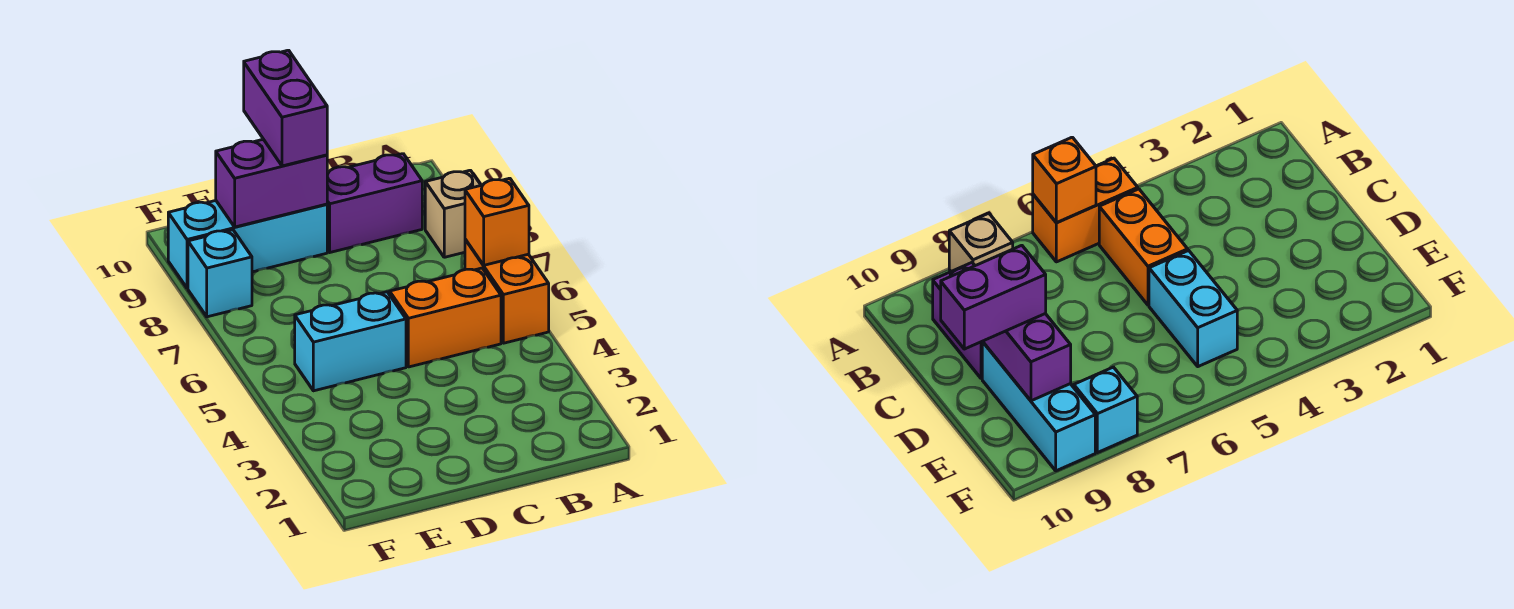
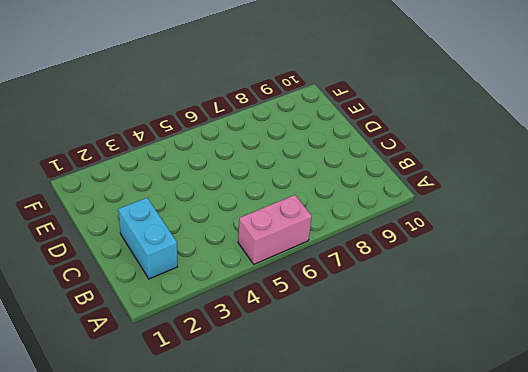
pink brick A5:A6 level 1 -> orange brick A5:A6 level 1
cyan brick B2:C2 level 1 -> cyan brick D5:E5 level 1
none -> tan brick A8 level 1
none -> orange brick B5:C5 level 1

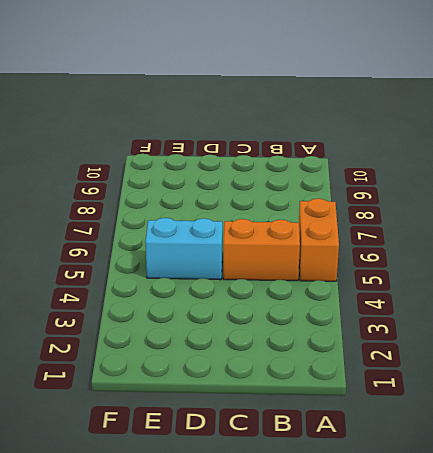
none -> tan brick A8 level 1
none -> purple brick B9:C9 level 1

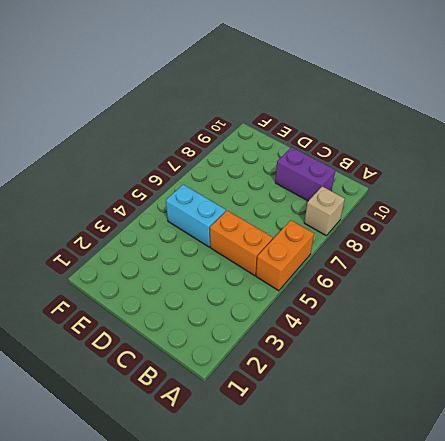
none -> cyan brick D9:F9 level 1
none -> cyan brick F8 level 1

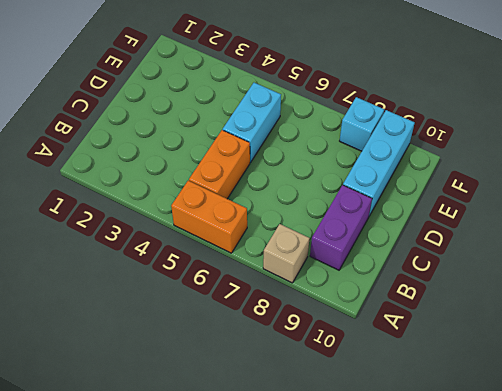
none -> orange brick A6 level 2
none -> purple brick D9:E9 level 2

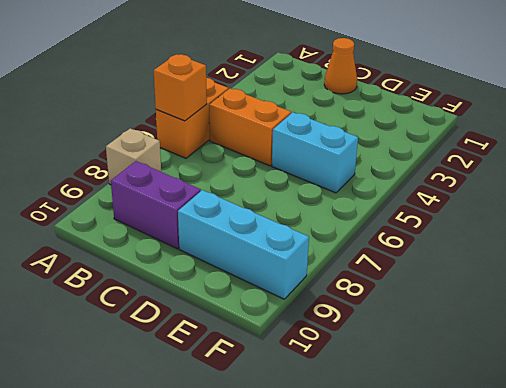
orange cone C1 level 1 -> none
none -> cyan brick F8 level 1
none -> purple brick D9:E9 level 2

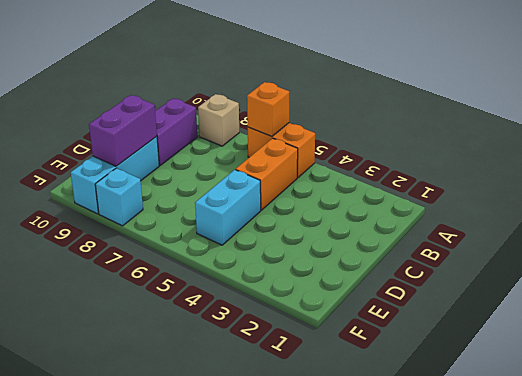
none -> purple brick D9:D10 level 3

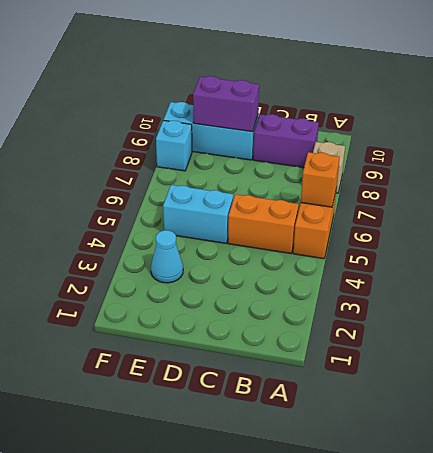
cyan cone E3 level 1 -> none
none -> purple brick D9:D10 level 3

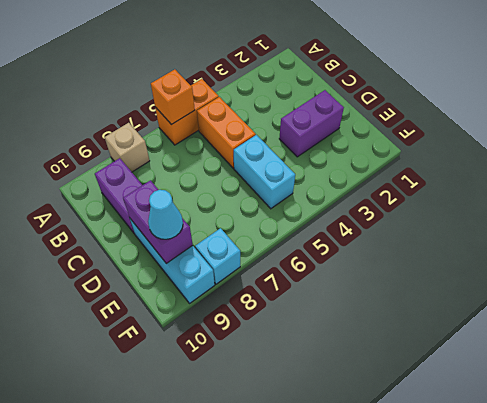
purple brick D2:D3 level 1 -> purple brick D9:D10 level 3
cyan cone E9 level 3 -> none

